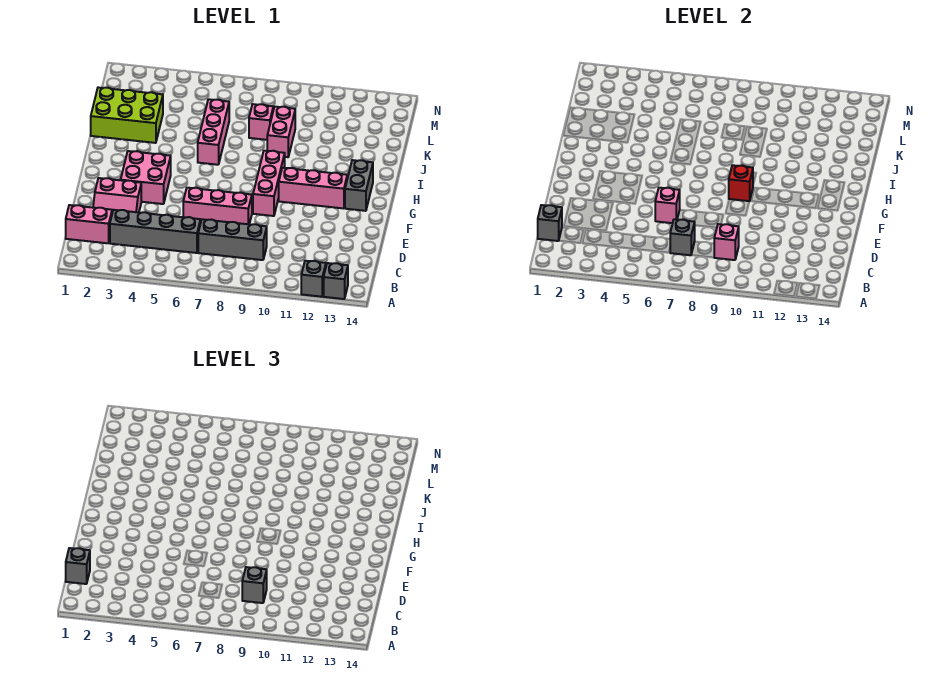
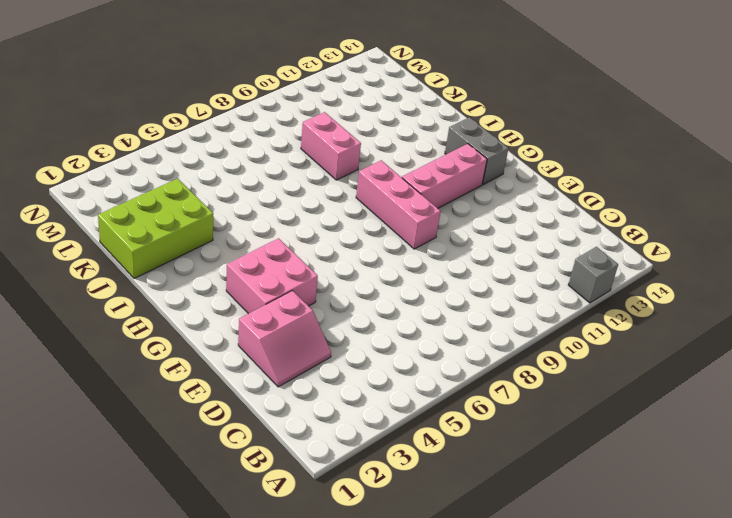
none -> grey brick A13 level 1
none -> pink brick C1:C2 level 1
none -> grey brick C3:C6 level 1

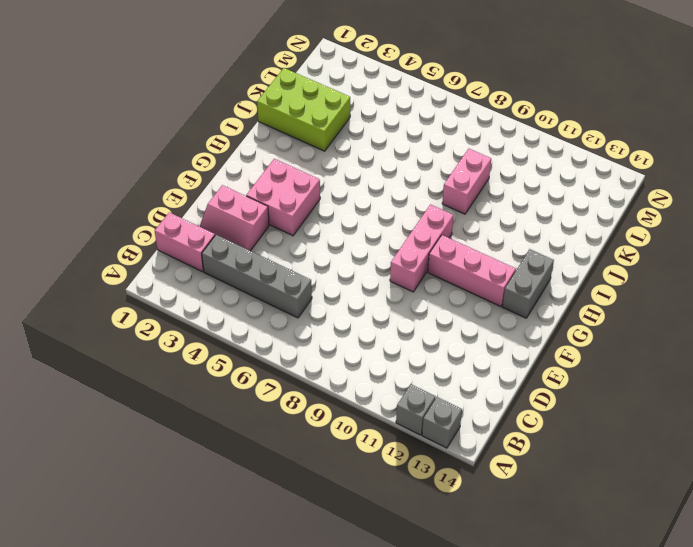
none -> grey brick C7:C9 level 1
none -> pink brick E6:E8 level 1
none -> pink brick I6:K6 level 1

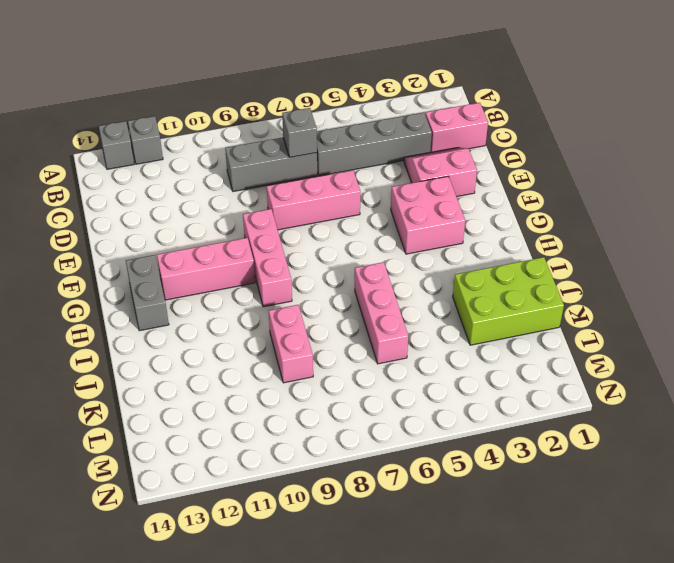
none -> pink brick K8 level 1
none -> grey brick C1 level 2
none -> pink brick C9 level 2

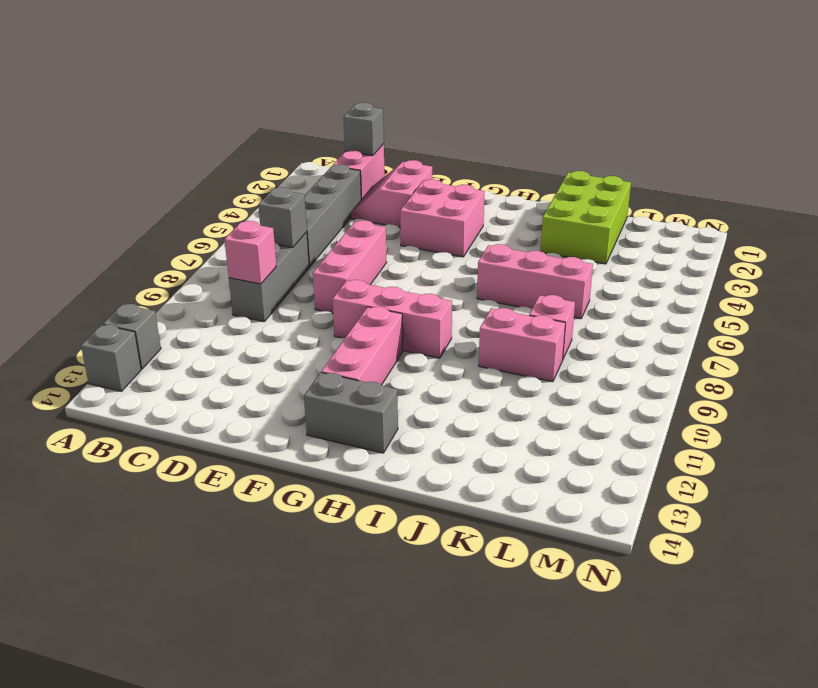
none -> pink brick E6 level 2
none -> red brick G9 level 2
none -> grey brick C1 level 3

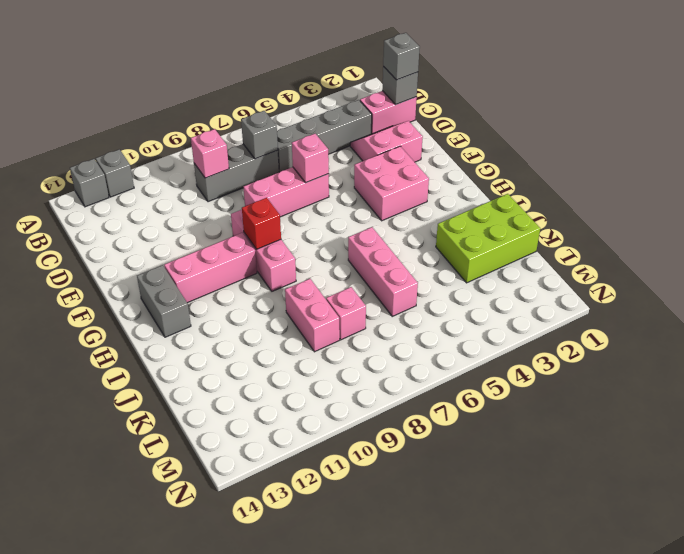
none -> grey brick C9 level 3

